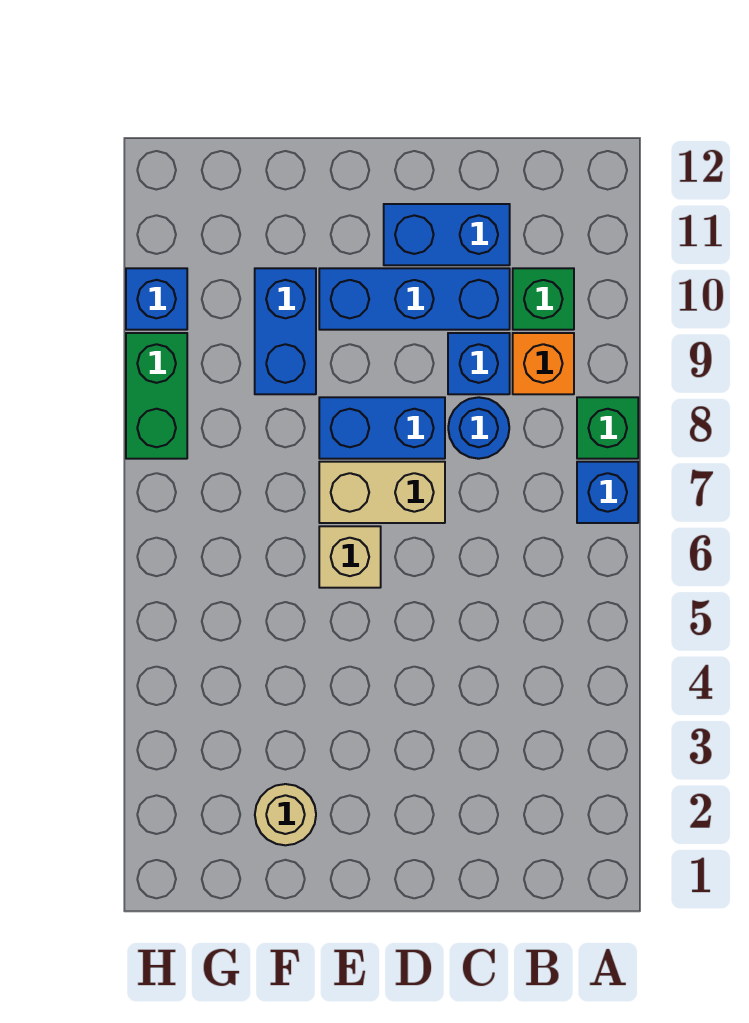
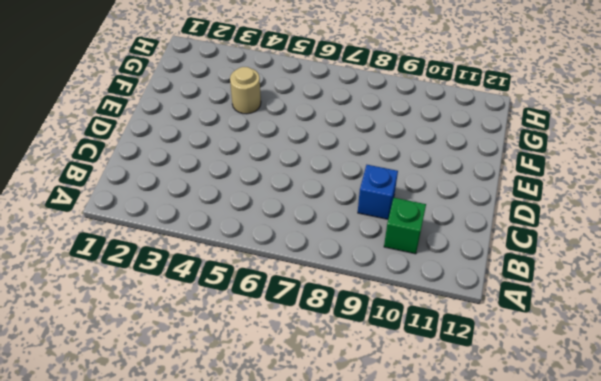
tan round brick F4 level 1 -> tan round brick F2 level 1
none -> blue brick A7 level 1
none -> green brick A8 level 1
none -> orange brick B9 level 1

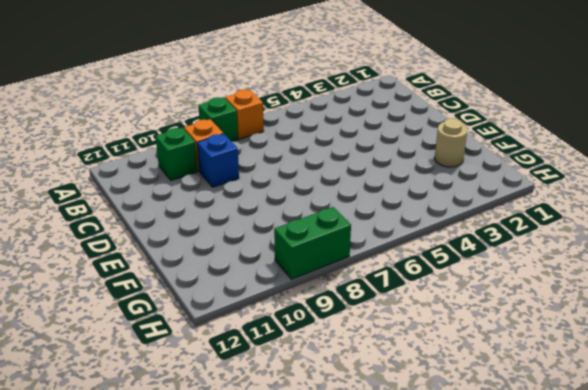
orange brick A7 level 1 -> blue brick A7 level 1
none -> blue round brick C8 level 1
none -> blue brick C10:E10 level 1
none -> blue brick C11:D11 level 1

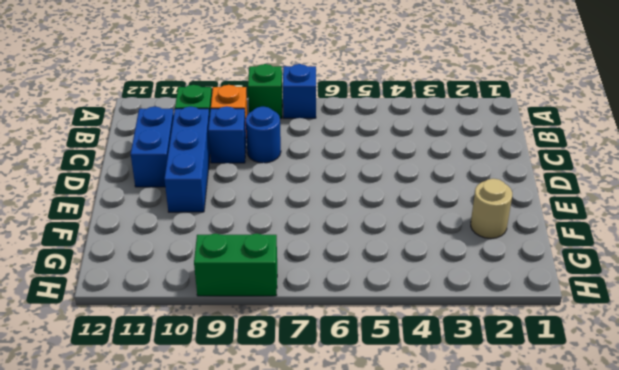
none -> tan brick D7:E7 level 1
none -> blue brick D8:E8 level 1
none -> tan brick E6 level 1

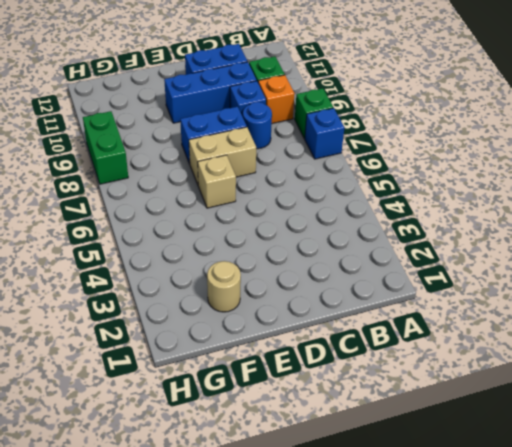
none -> blue brick F9:F10 level 1
none -> blue brick H10 level 1

